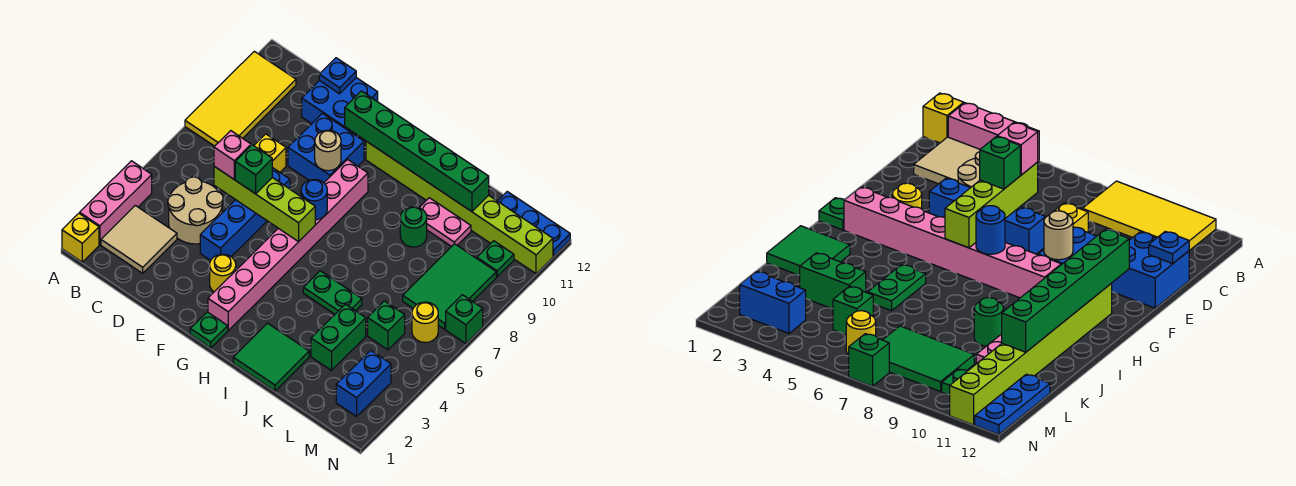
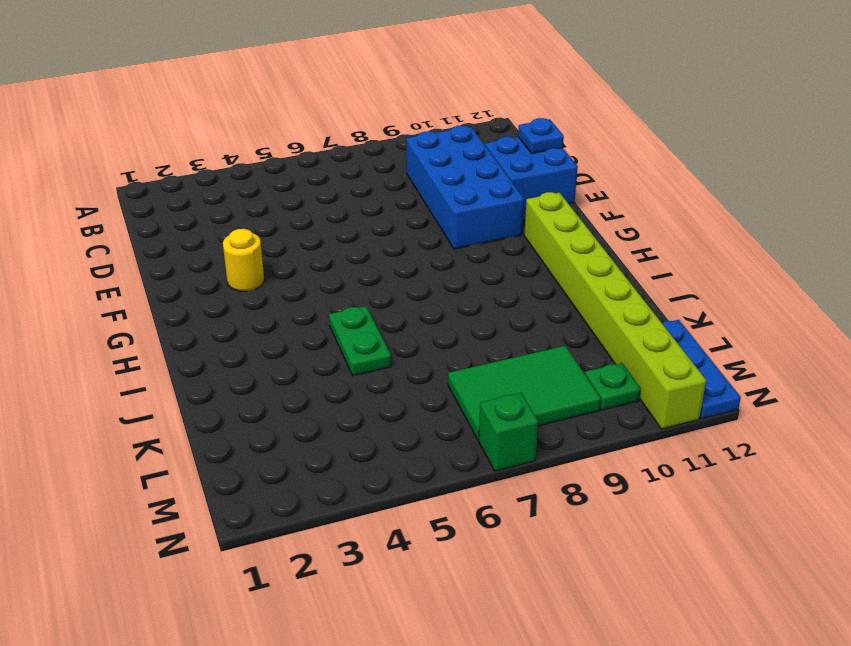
blue brick C9:F10 level 1 -> blue brick E9:F10 level 1
none -> yellow brick A1 level 1
none -> pink brick A2:A4 level 1
none -> yellow tile A8:B11 level 1
none -> tan tile B2:C3 level 1

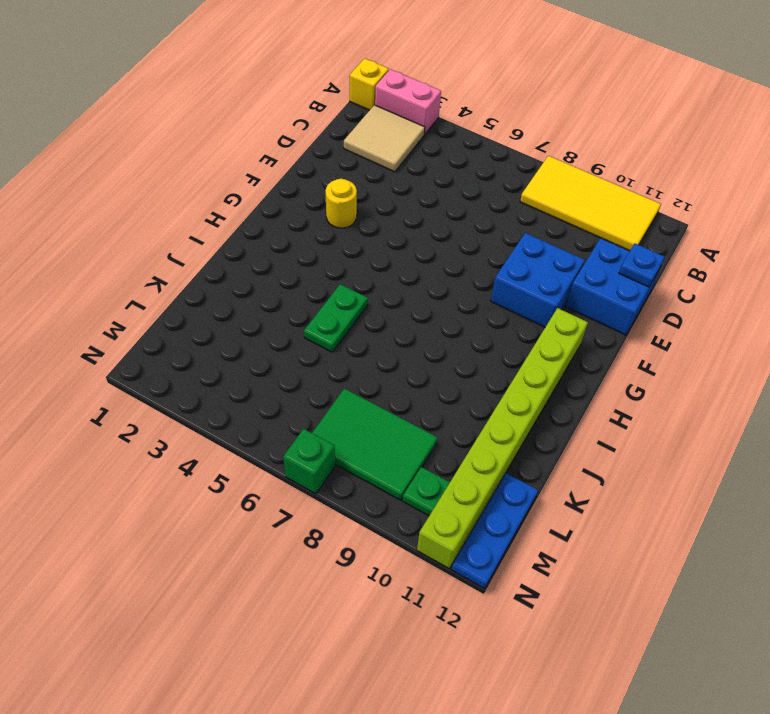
pink brick A2:A3 level 1 -> pink brick A2:A4 level 1
none -> tan round brick C4:D5 level 1
none -> yellow brick D8 level 1
none -> blue brick E4:E7 level 1
none -> green plate G1 level 1

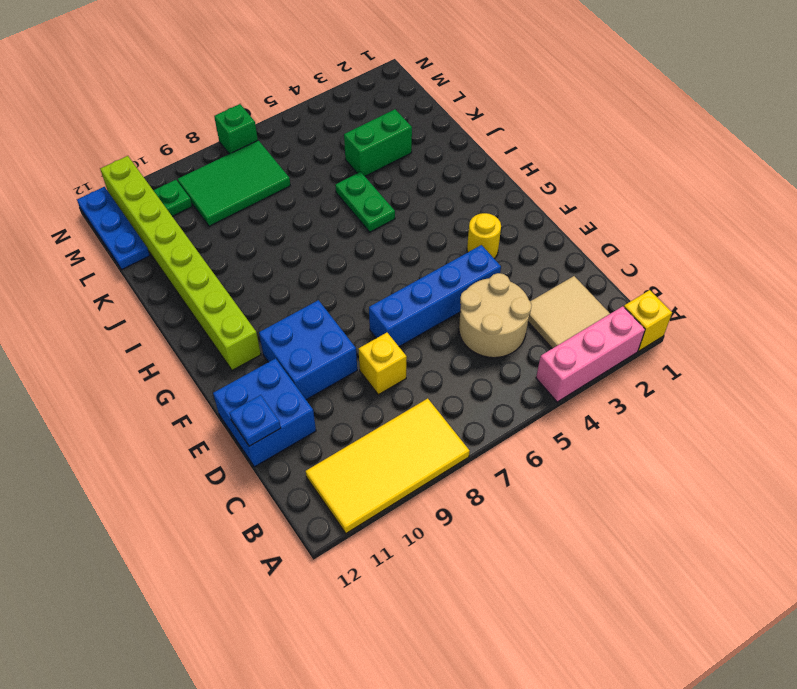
none -> green plate G1 level 1
none -> pink brick G2:G9 level 1
none -> green tile I1:J2 level 1
none -> green round brick J9 level 1

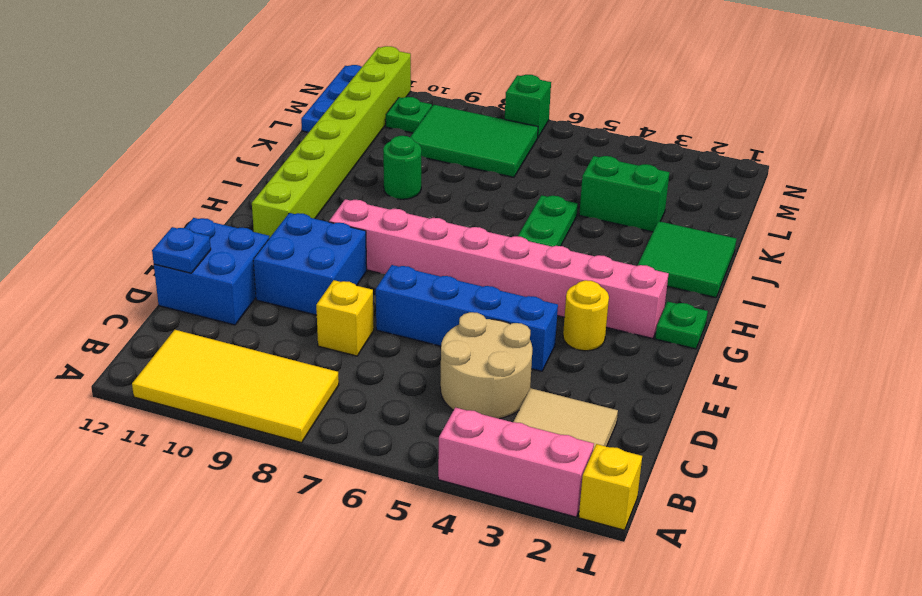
none -> pink plate J10:K10 level 1
none -> green brick L5 level 1
none -> blue brick M2:M3 level 1
none -> yellow round brick M6 level 1

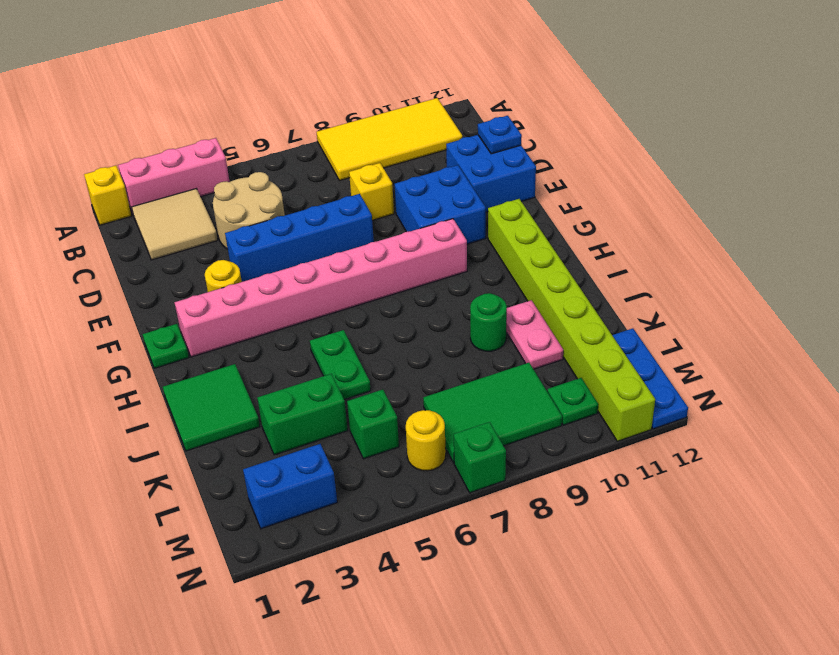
none -> lime brick D6:G6 level 2
none -> tan round brick F9 level 2
none -> green brick F11:K11 level 2
none -> blue round brick G7 level 2

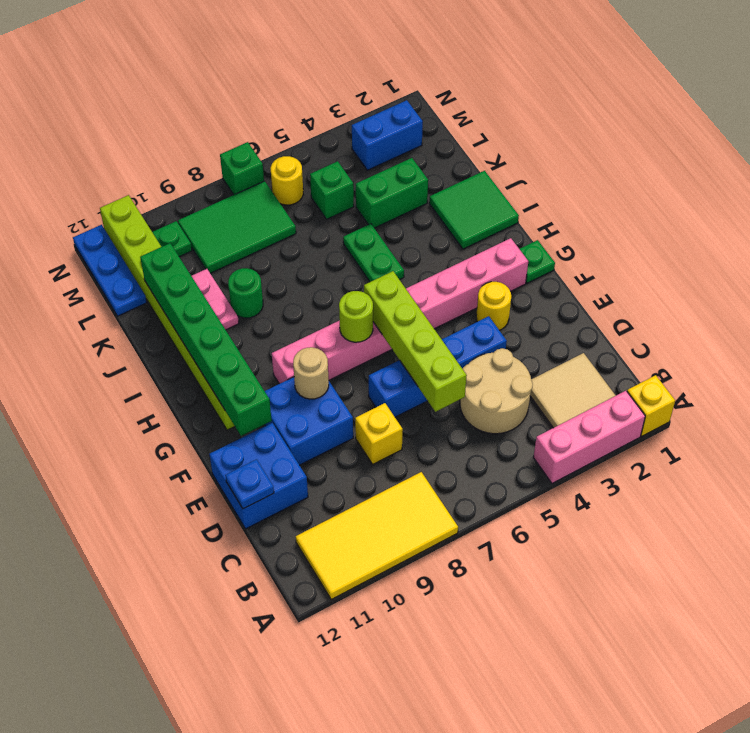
lime round brick G7 level 2 -> blue round brick G7 level 2
none -> pink brick D6 level 3
none -> green brick E6 level 3

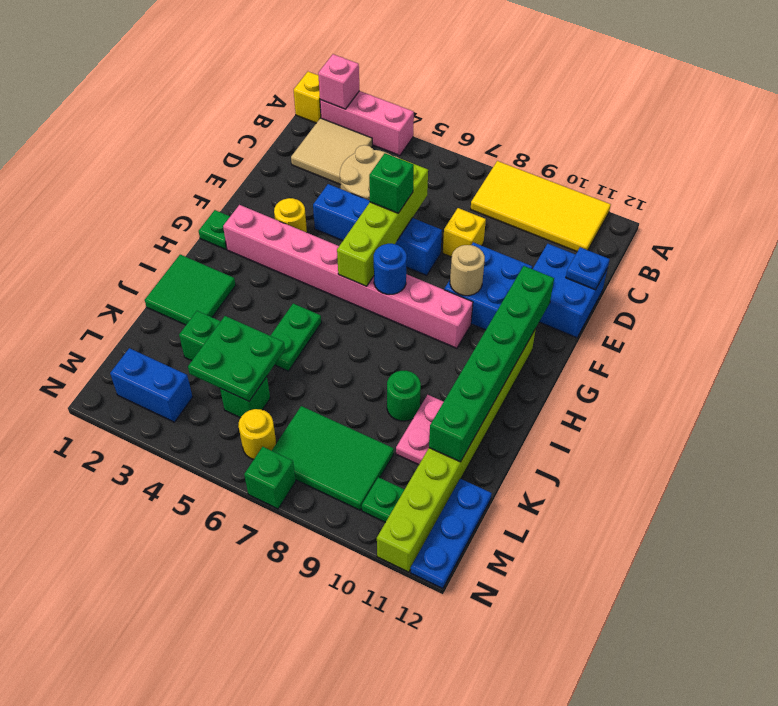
pink brick A2 level 2 -> pink brick D6 level 3
green plate K4:L5 level 2 -> none

